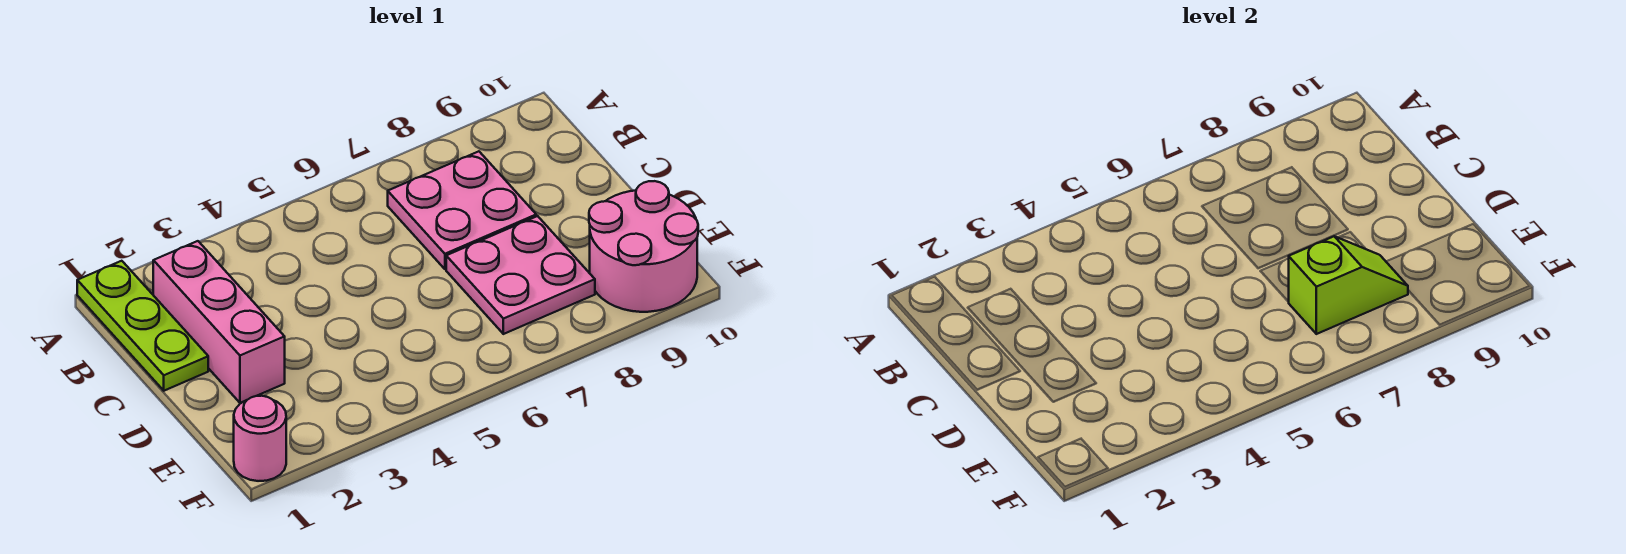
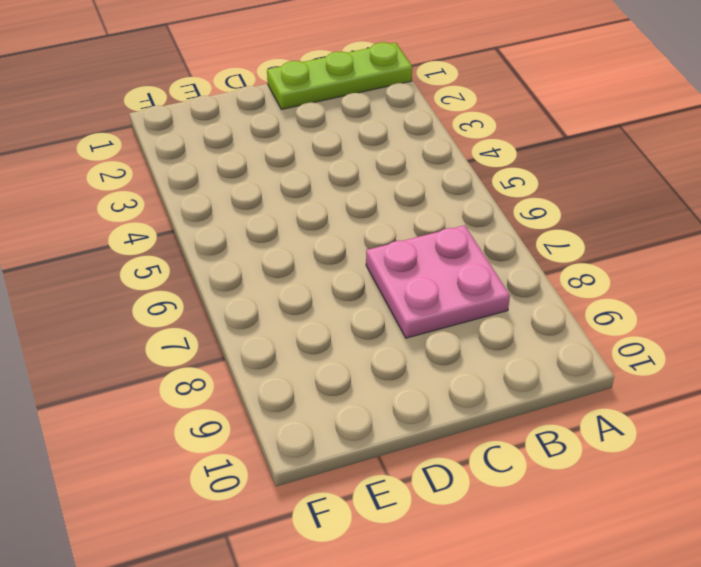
none -> pink brick B2:D2 level 1
none -> pink plate D7:E8 level 1

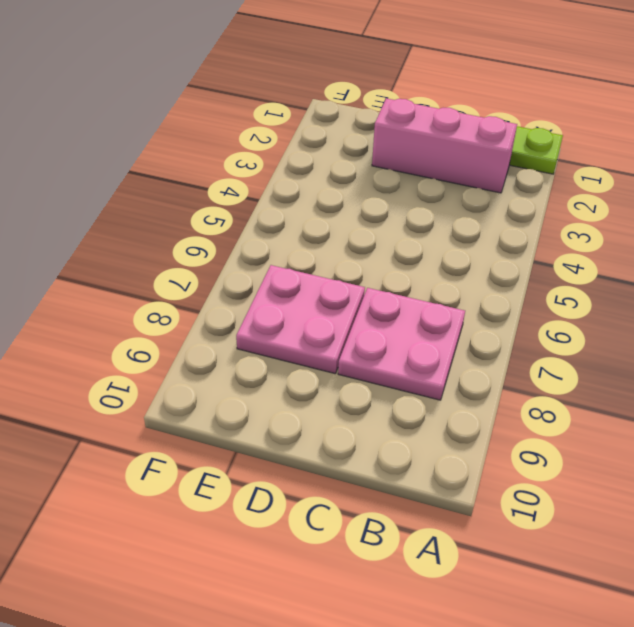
none -> pink round brick E9:F10 level 1
none -> pink round brick F1 level 1

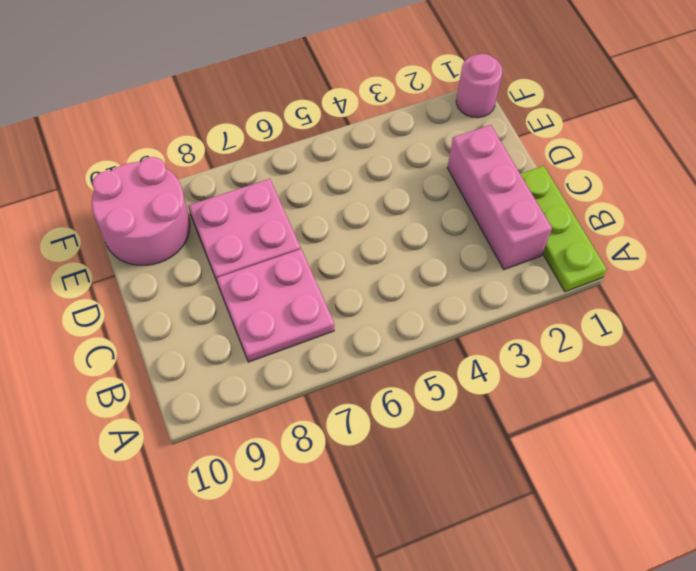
none -> lime slope E7:E8 level 2 top 7

